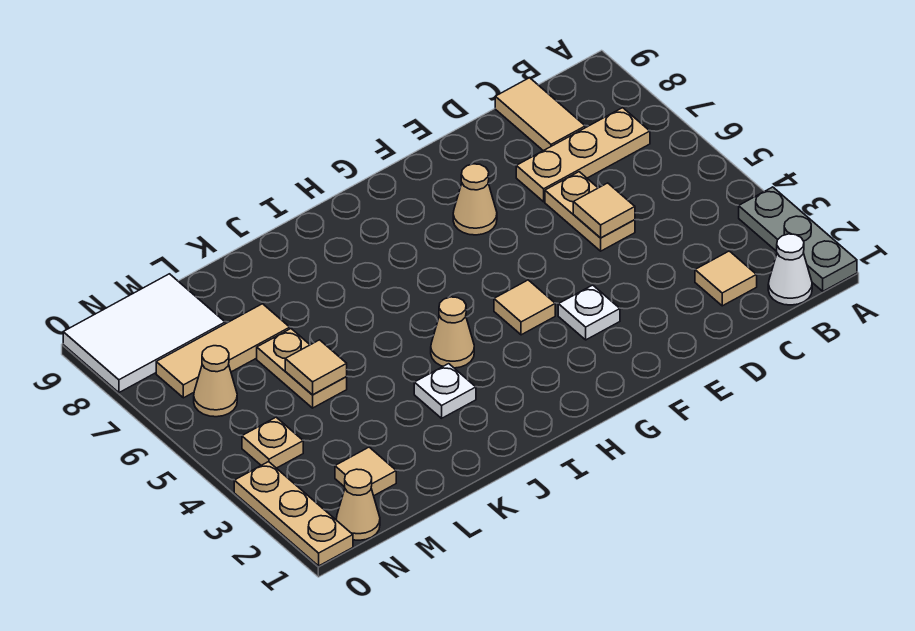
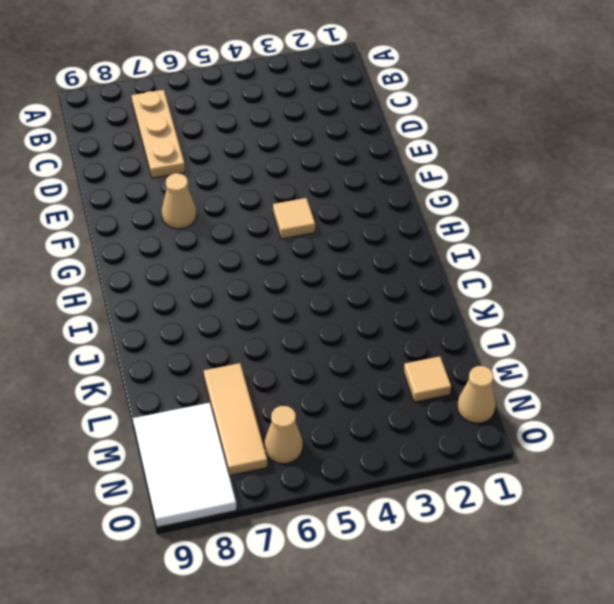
none -> grey plate A1:A3 level 1
none -> white cone B1 level 1
none -> tan tile C2 level 1

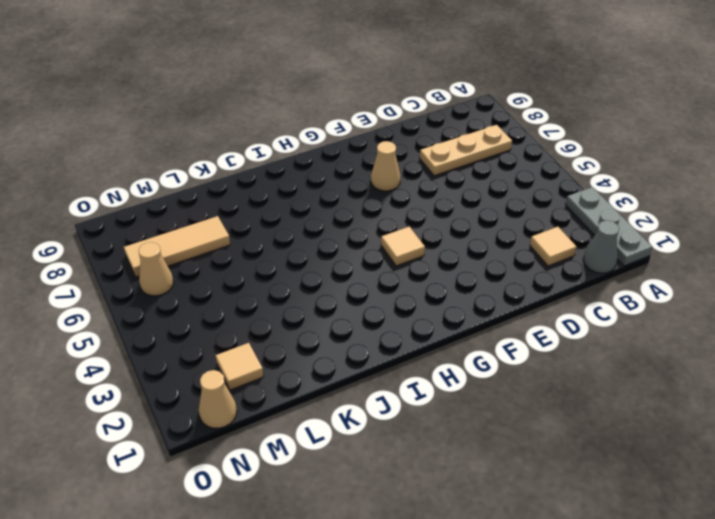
grey cone B1 level 1 -> white cone B1 level 1
none -> tan tile C8:C9 level 1
none -> tan plate D5:D6 level 1
none -> white plate F3 level 1

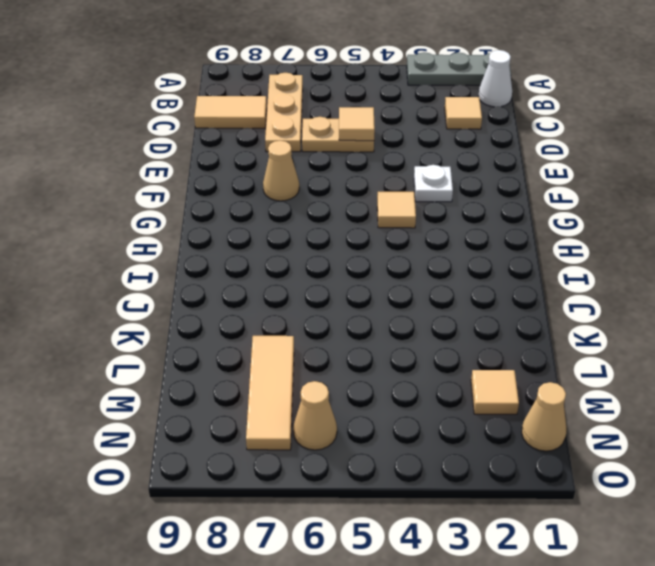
none -> tan cone I4 level 1
none -> white plate J3 level 1
none -> tan plate L5:L6 level 1

